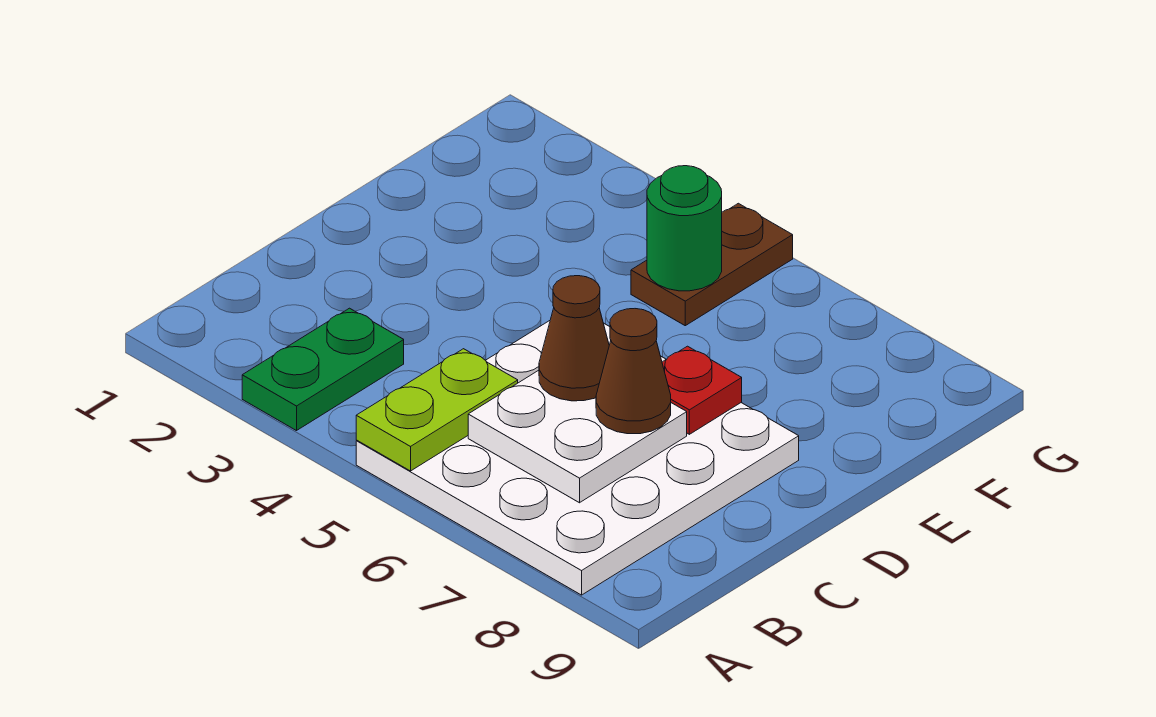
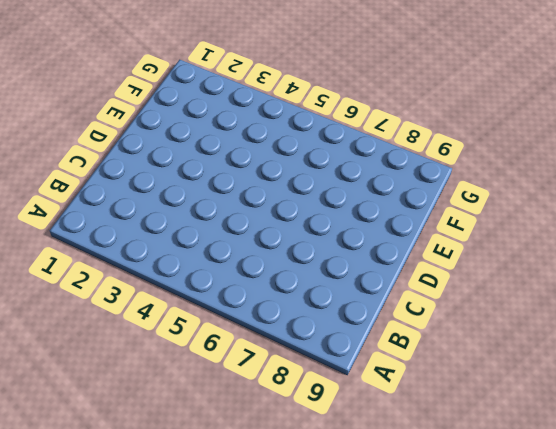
none -> green plate A3:B3 level 1
none -> white plate A5:D8 level 1

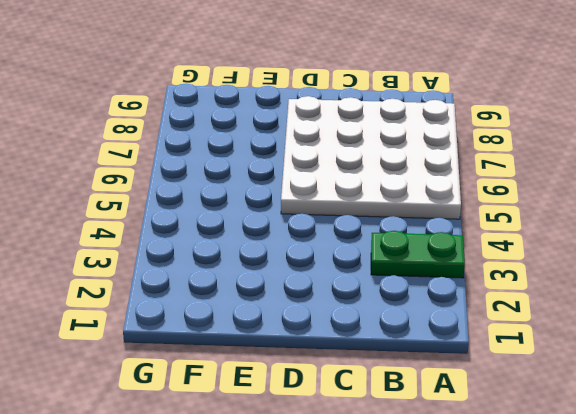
none -> brown plate F5:G5 level 1
none -> lime plate A5:B5 level 2

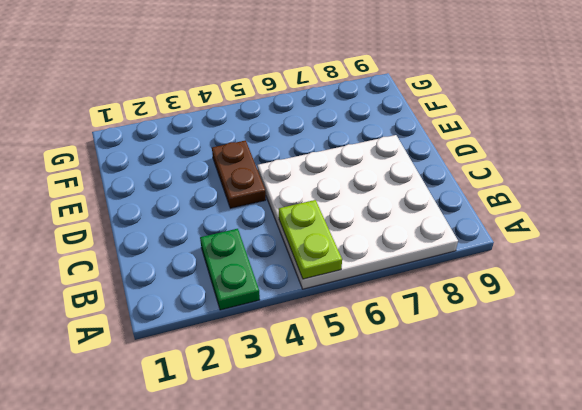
brown plate D4:E4 level 1 -> brown plate F5:G5 level 1
none -> white plate B6:C7 level 2
none -> red plate D7 level 2

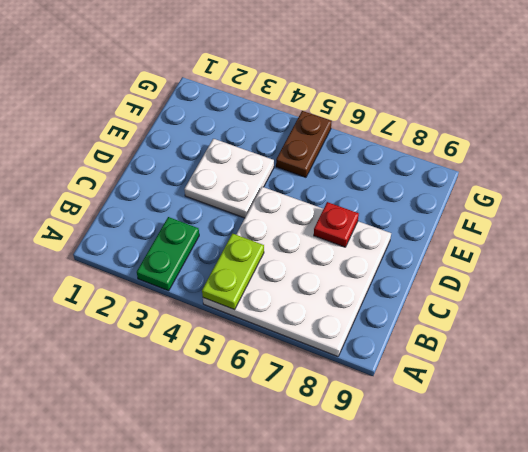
white plate D3:E4 level 1 -> white plate B6:C7 level 2
none -> green round brick F5 level 2
none -> brown cone C6 level 3

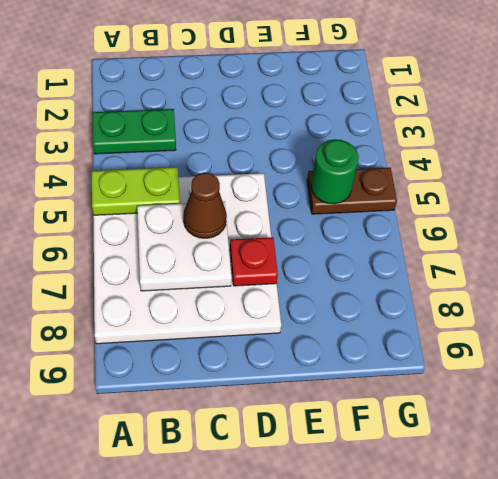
none -> brown cone C7 level 3

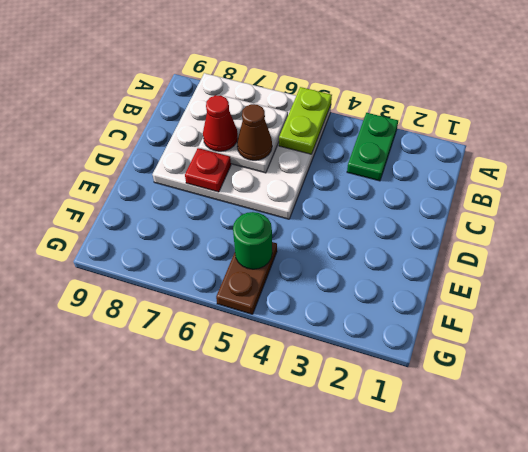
red cone C7 level 3 -> brown cone C7 level 3

